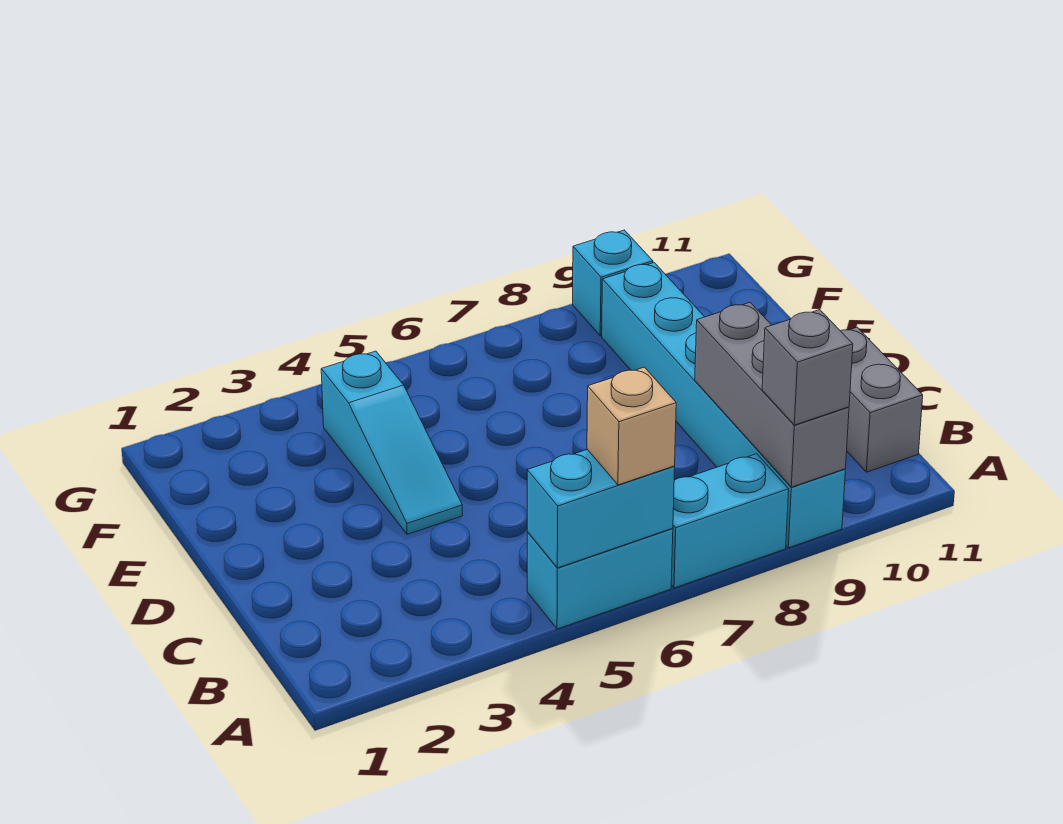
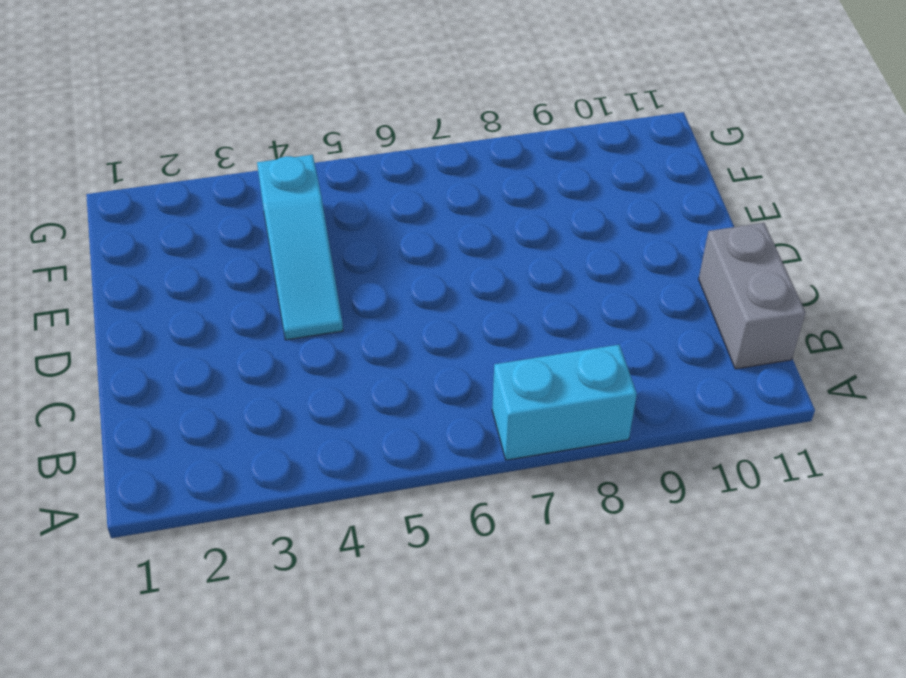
none -> cyan brick A5:A6 level 1
none -> cyan brick A9:F9 level 1

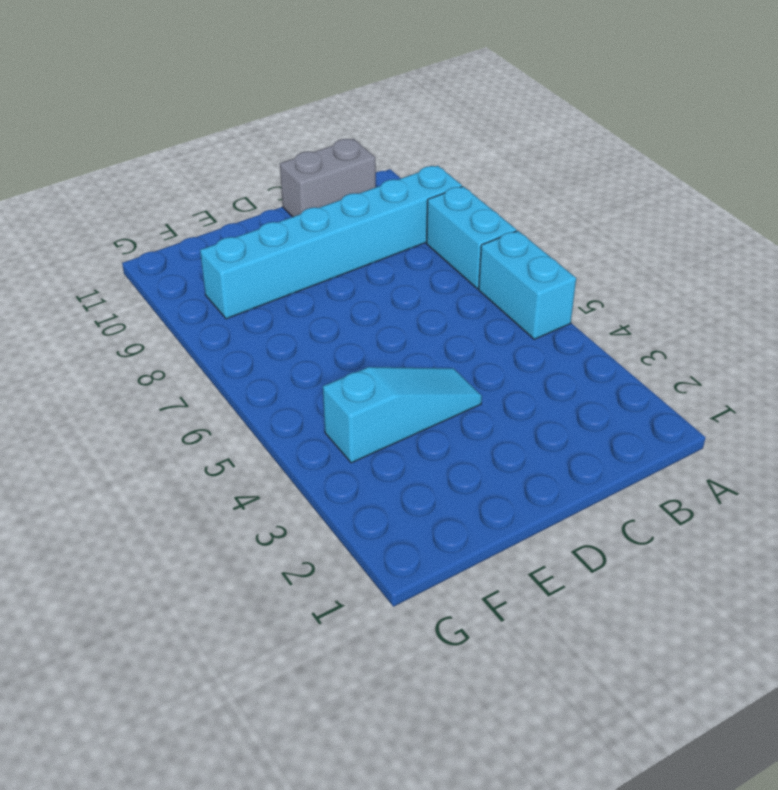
none -> cyan brick G9 level 1
none -> cyan brick A5:A6 level 2

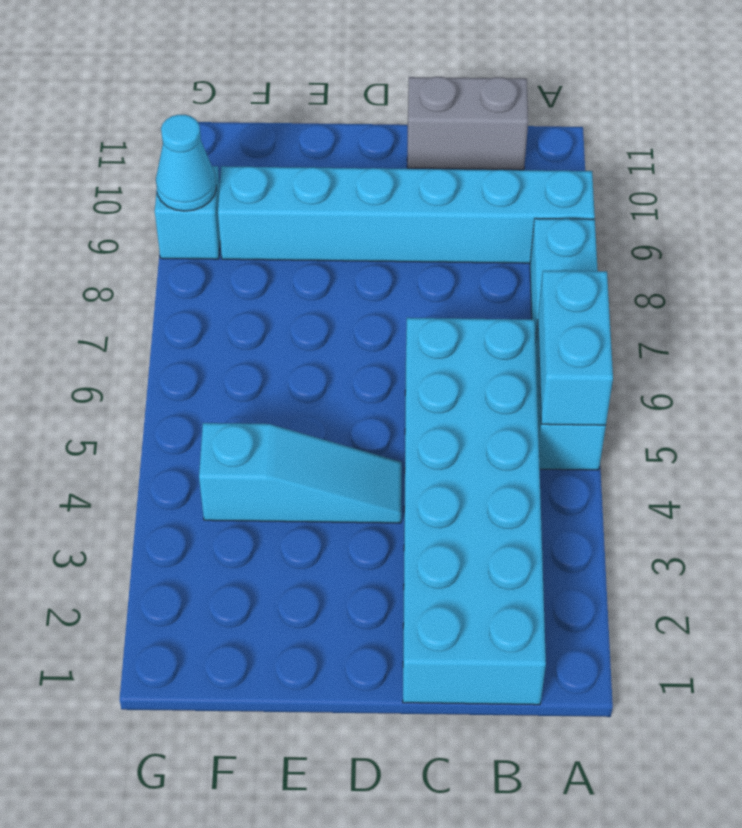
cyan brick B1:C6 level 1 -> none
cyan cone G9 level 2 -> none
none -> grey brick A9:C9 level 2
none -> tan brick A6 level 3

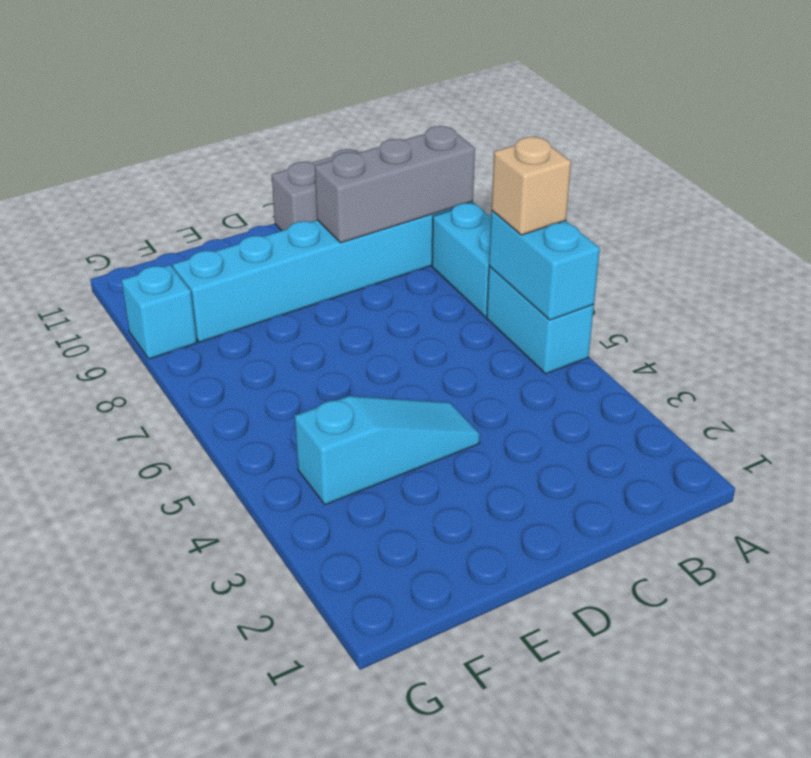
none -> grey brick A9 level 3

